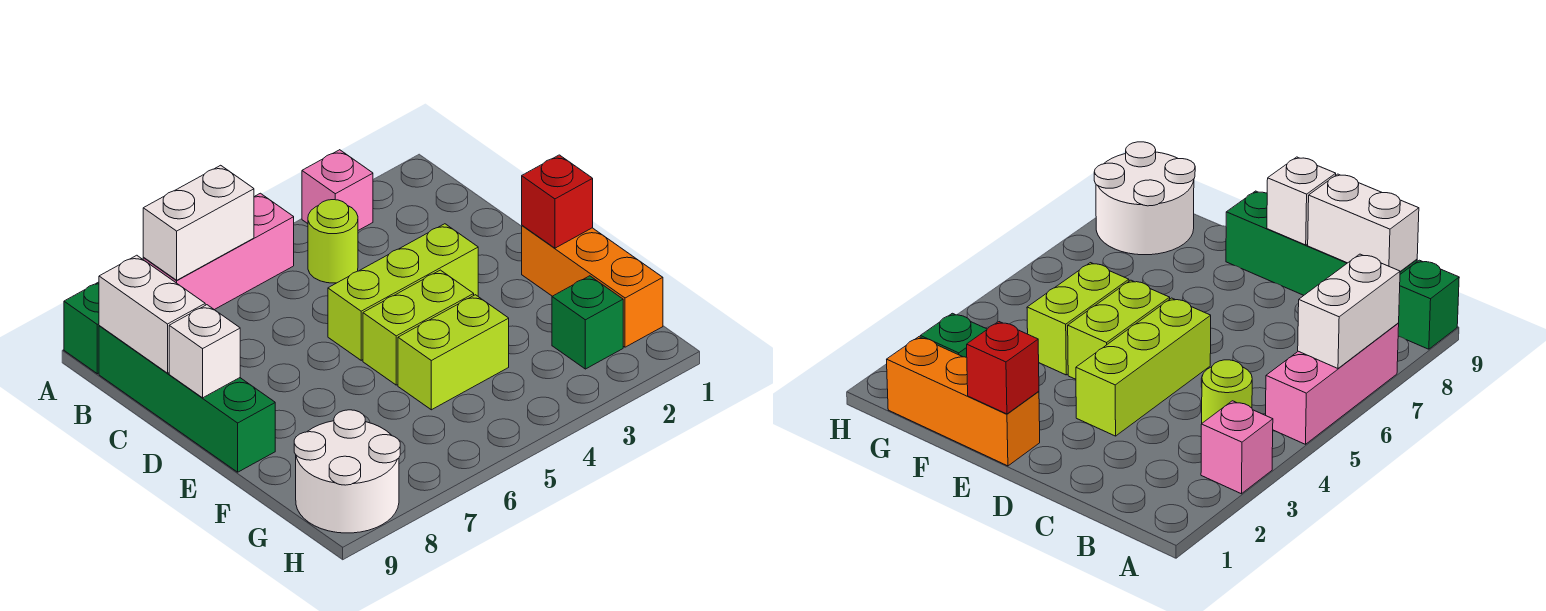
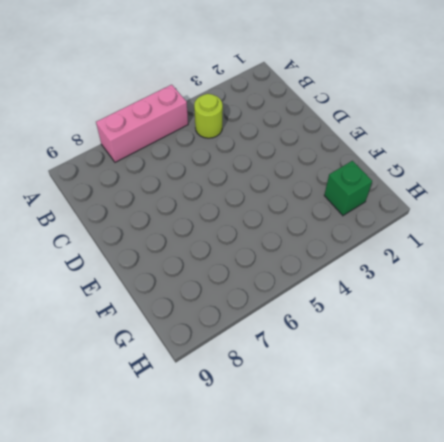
none -> pink brick A3 level 1
none -> green brick A9 level 1
none -> green brick B9:E9 level 1

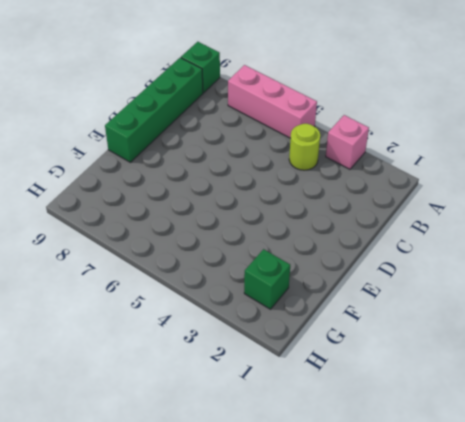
none -> lime brick D3:D5 level 1
none -> orange brick E1:G1 level 1
none -> lime brick E4:E5 level 1

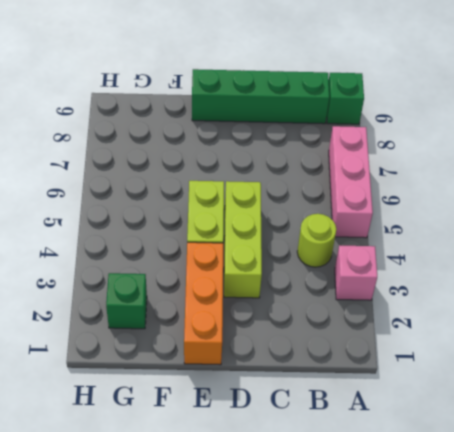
orange brick E1:E3 level 1 -> orange brick E1:G1 level 1
none -> lime brick F4:F5 level 1
none -> white round brick G8:H9 level 1
none -> white brick A6:A7 level 2

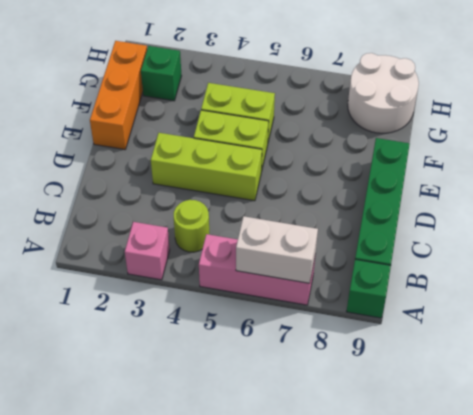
none -> white brick B9:C9 level 2
none -> white brick D9 level 2
none -> red brick E1 level 2

